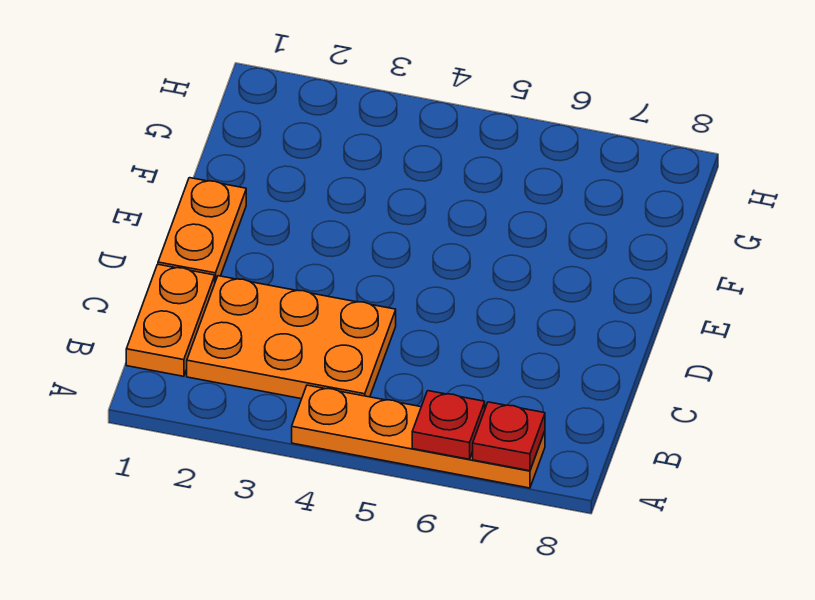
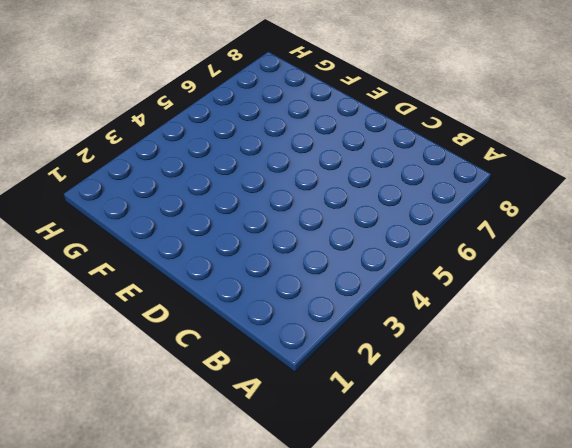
none -> orange plate A4:A7 level 1
none -> orange plate B1:C1 level 1

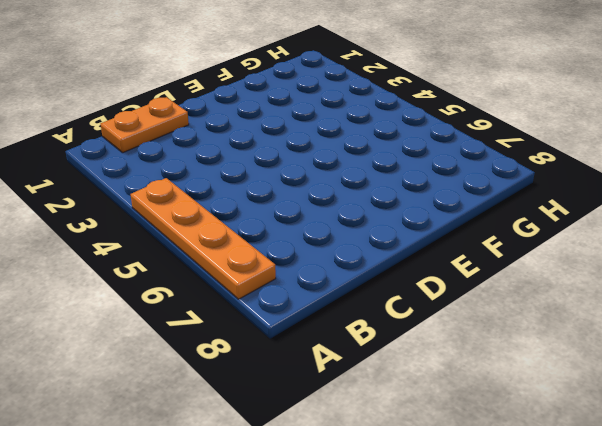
none -> orange plate B2:C4 level 1
none -> orange plate D1:E1 level 1

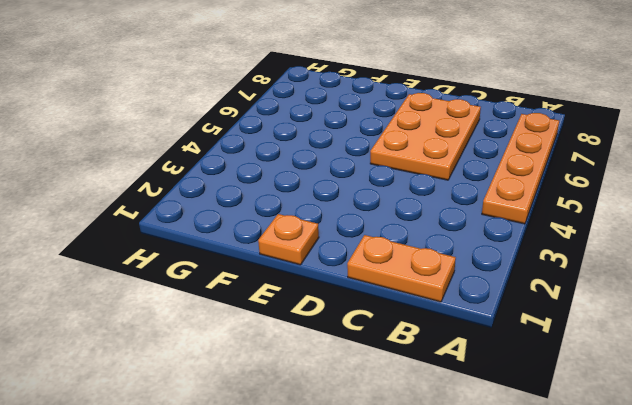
orange plate C5:D7 level 1 -> orange plate B2:C4 level 1
orange plate E1 level 1 -> orange plate D1:E1 level 1
none -> red plate A6 level 2
none -> red plate A7 level 2

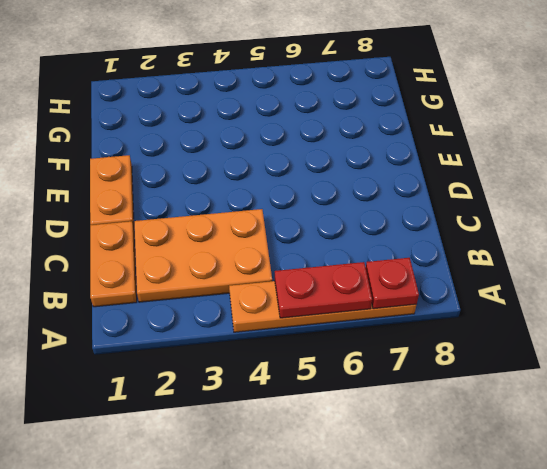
red plate A5:A6 level 2 -> red plate A6 level 2

